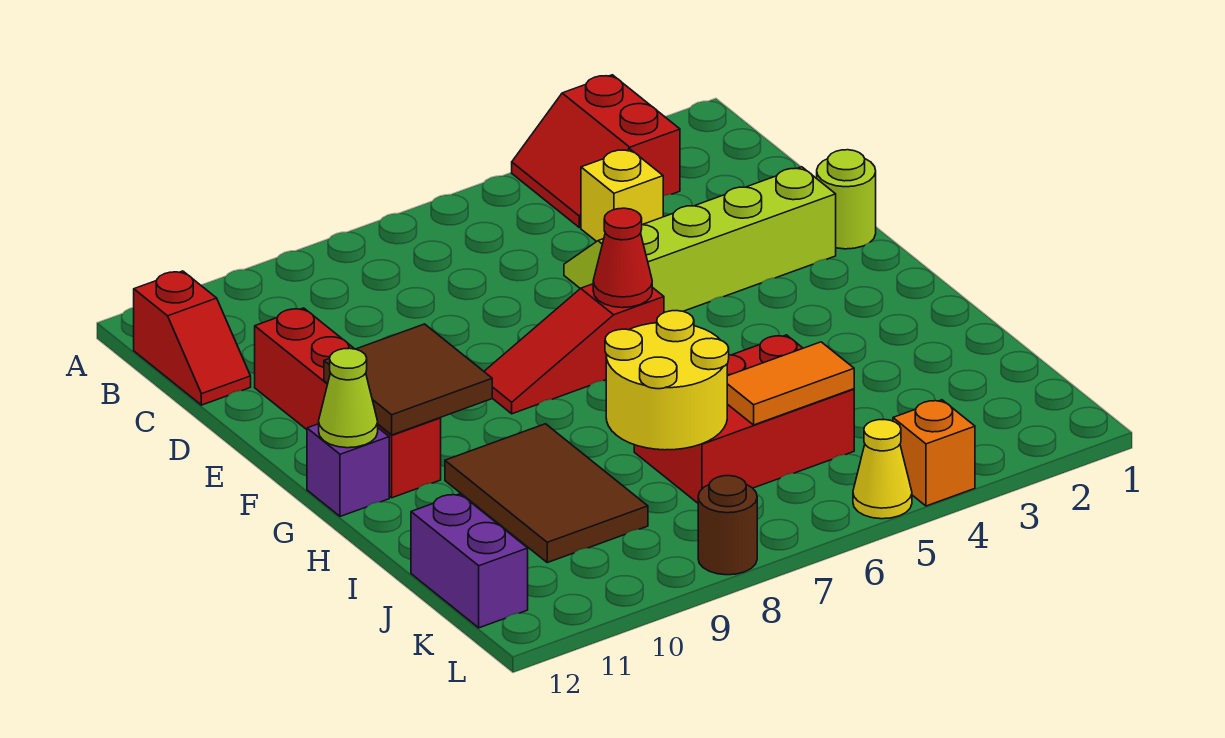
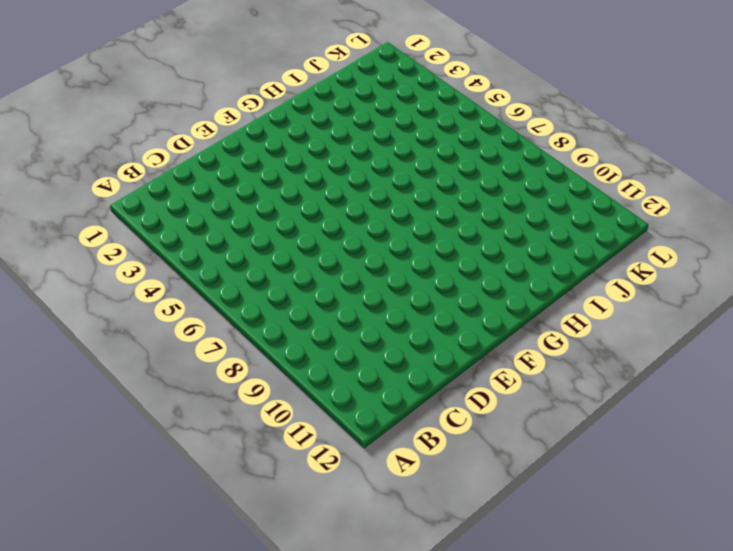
none -> red slope A3:B4 level 1 top 3
none -> red slope B12:C12 level 1 top B
none -> yellow brick C4 level 1

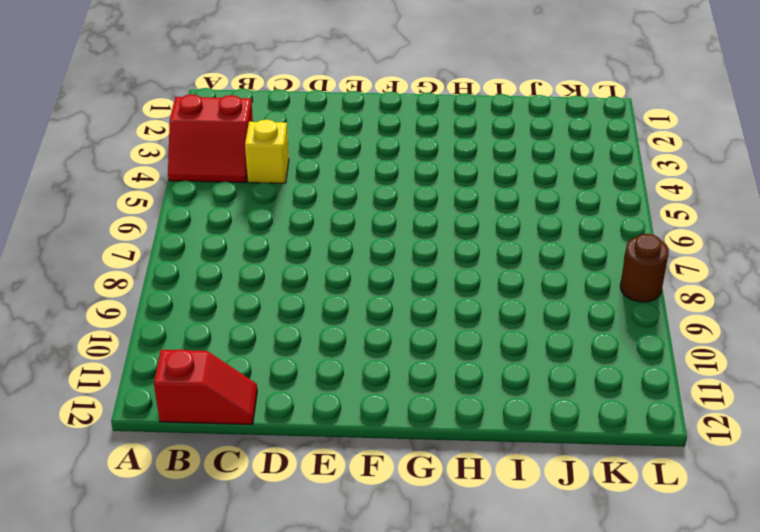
none -> lime slope D2:E5 level 1 top E
none -> red brick D11:G11 level 1
none -> lime round brick E1 level 1

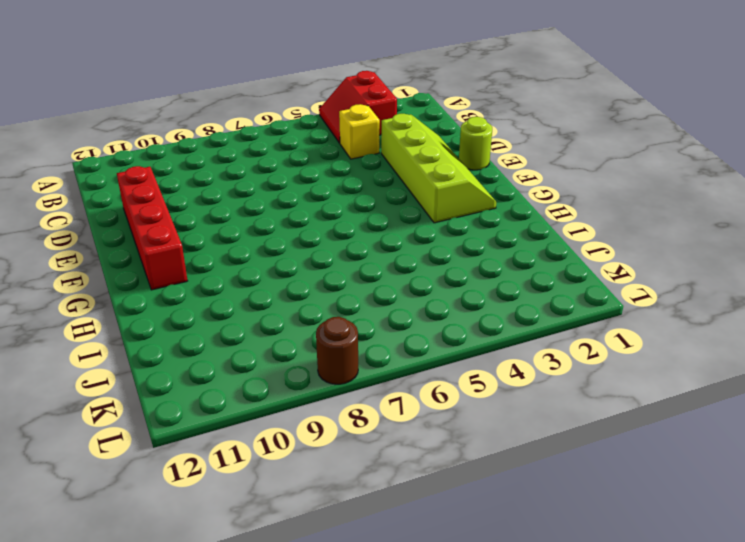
lime slope D2:G3 level 1 top 3 -> lime slope D2:E5 level 1 top E
none -> red slope B12:C12 level 1 top B
none -> red slope F6:F8 level 1 top 6
none -> purple brick G12 level 1

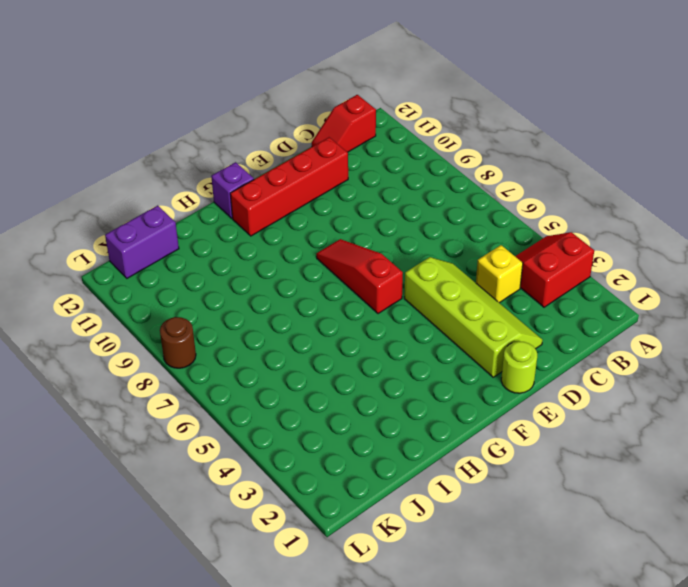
none -> brown tile H9:J10 level 1
none -> red brick I5:J7 level 1
none -> orange brick L4 level 1

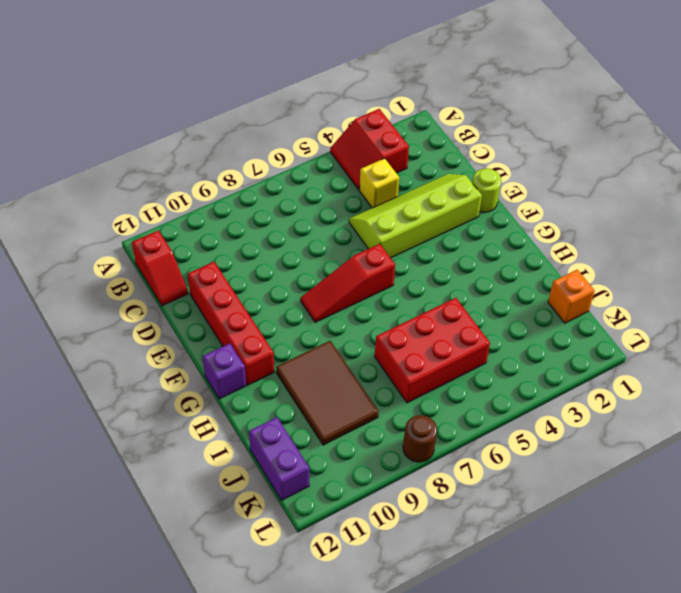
orange brick J1 level 1 -> orange brick L4 level 1
none -> yellow cone L5 level 1
none -> red cone F6 level 2
none -> brown tile F10:G11 level 2

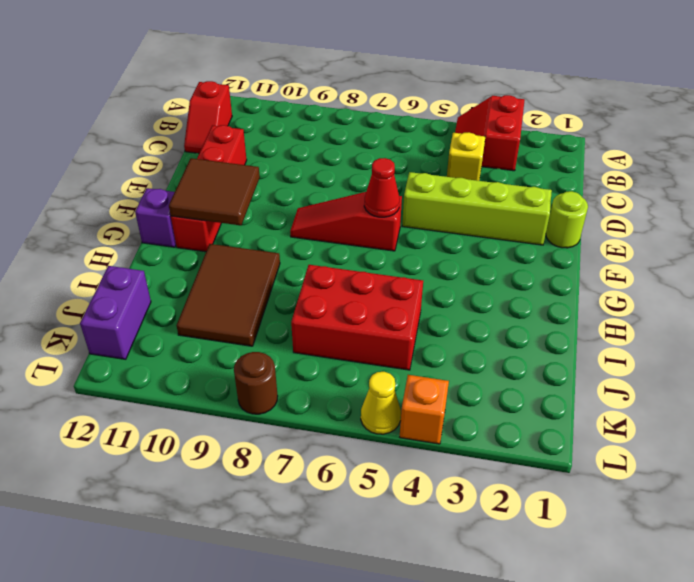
none -> lime cone G12 level 2
none -> yellow round brick I7:J8 level 2
none -> orange tile J5:J6 level 2

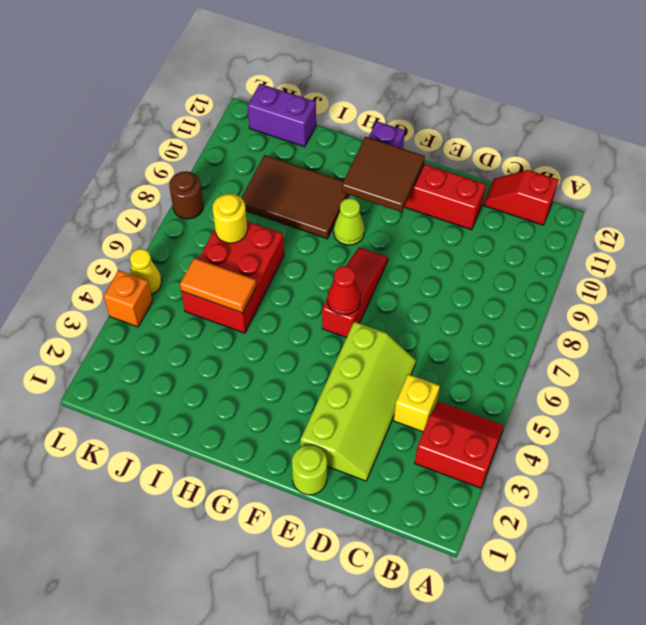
lime cone G9 level 1 -> lime cone G12 level 2
orange tile I5:J5 level 2 -> orange tile J5:J6 level 2
yellow round brick J7 level 2 -> yellow round brick I7:J8 level 2

